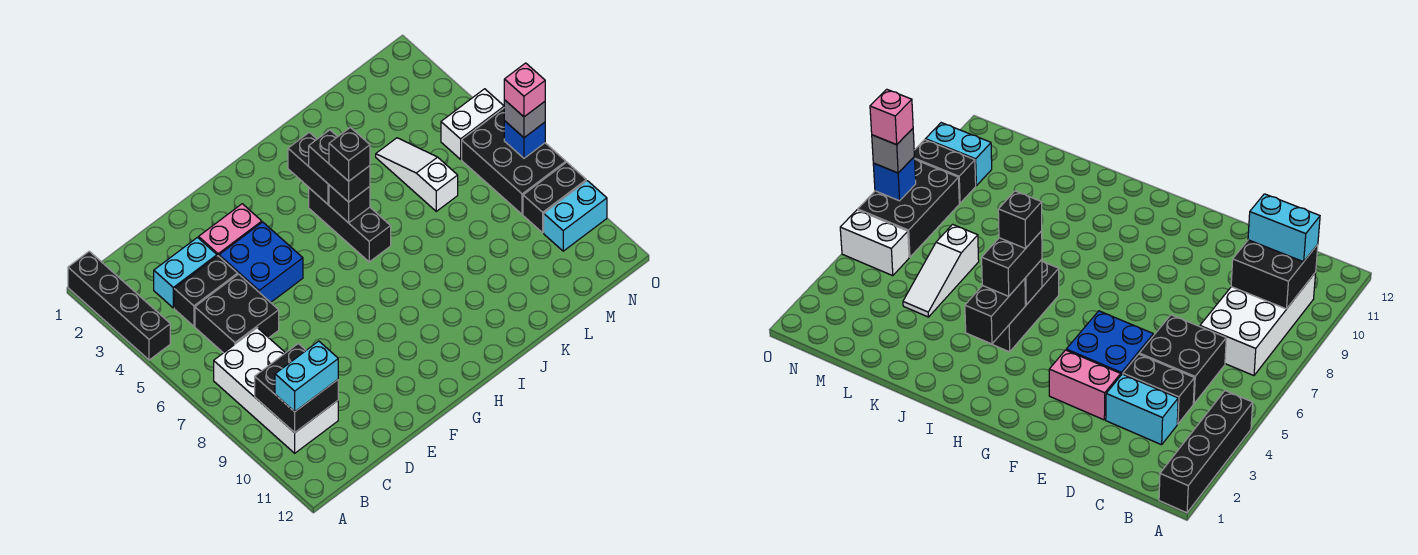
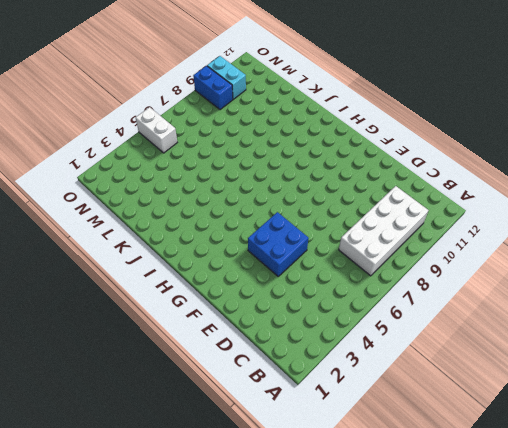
blue brick N9:O9 level 1 -> black brick N9:O9 level 1
none -> black brick A1:A4 level 1
none -> cyan brick C3:D3 level 1
none -> black brick C4:D4 level 1

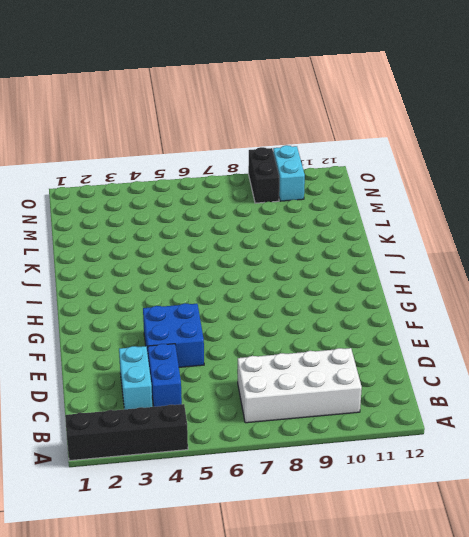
blue brick C4:D4 level 1 -> black brick C4:D4 level 1
none -> black brick C5:D6 level 1
none -> pink brick E3:F3 level 1
none -> black brick I4:I6 level 1

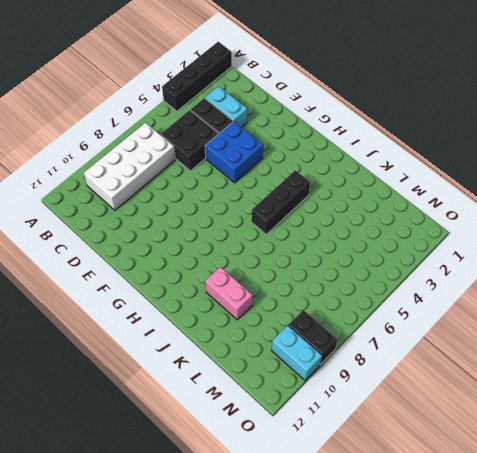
pink brick J10:K10 level 1 -> pink brick E3:F3 level 1
none -> white slope L4:L6 level 1 top 6
none -> white brick N5:O5 level 1
none -> black brick N6:O8 level 1

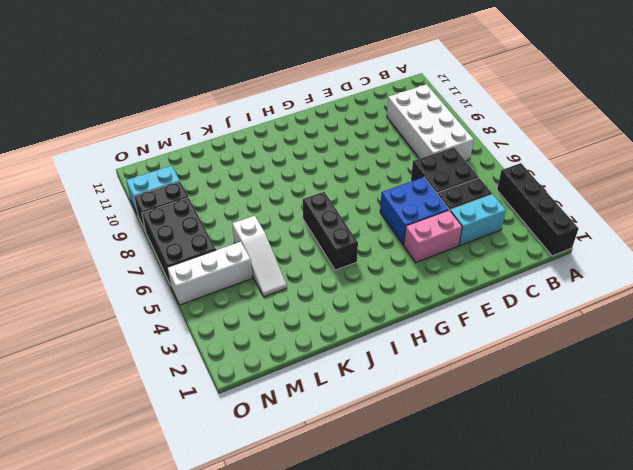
white brick M5:O5 level 1 -> white brick N5:O5 level 1
none -> black brick B9:C10 level 2
none -> black brick I3:I4 level 2
none -> black brick I5 level 2

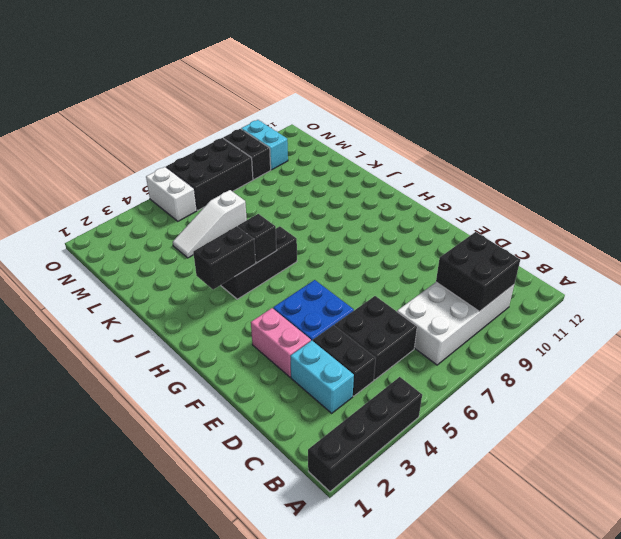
none -> blue brick O7 level 2
none -> cyan brick B10:C10 level 3
none -> black brick I4:I5 level 3

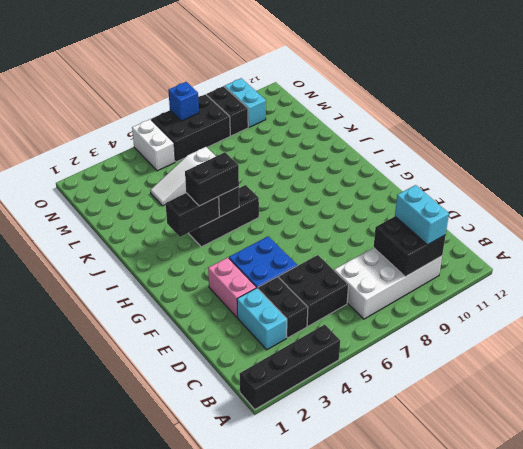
none -> grey brick O7 level 3
none -> black brick I5 level 4
none -> pink brick O7 level 4

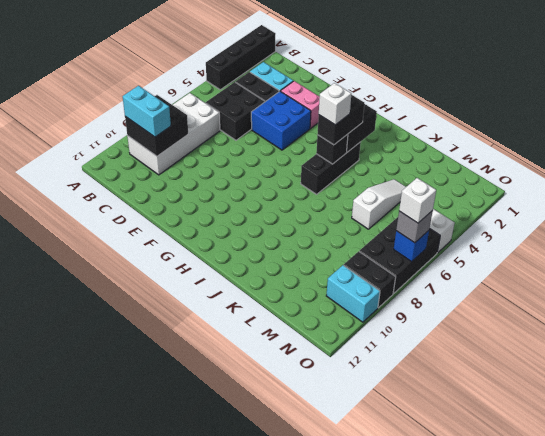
white brick I5 level 4 -> black brick I5 level 4
white brick O7 level 4 -> pink brick O7 level 4

